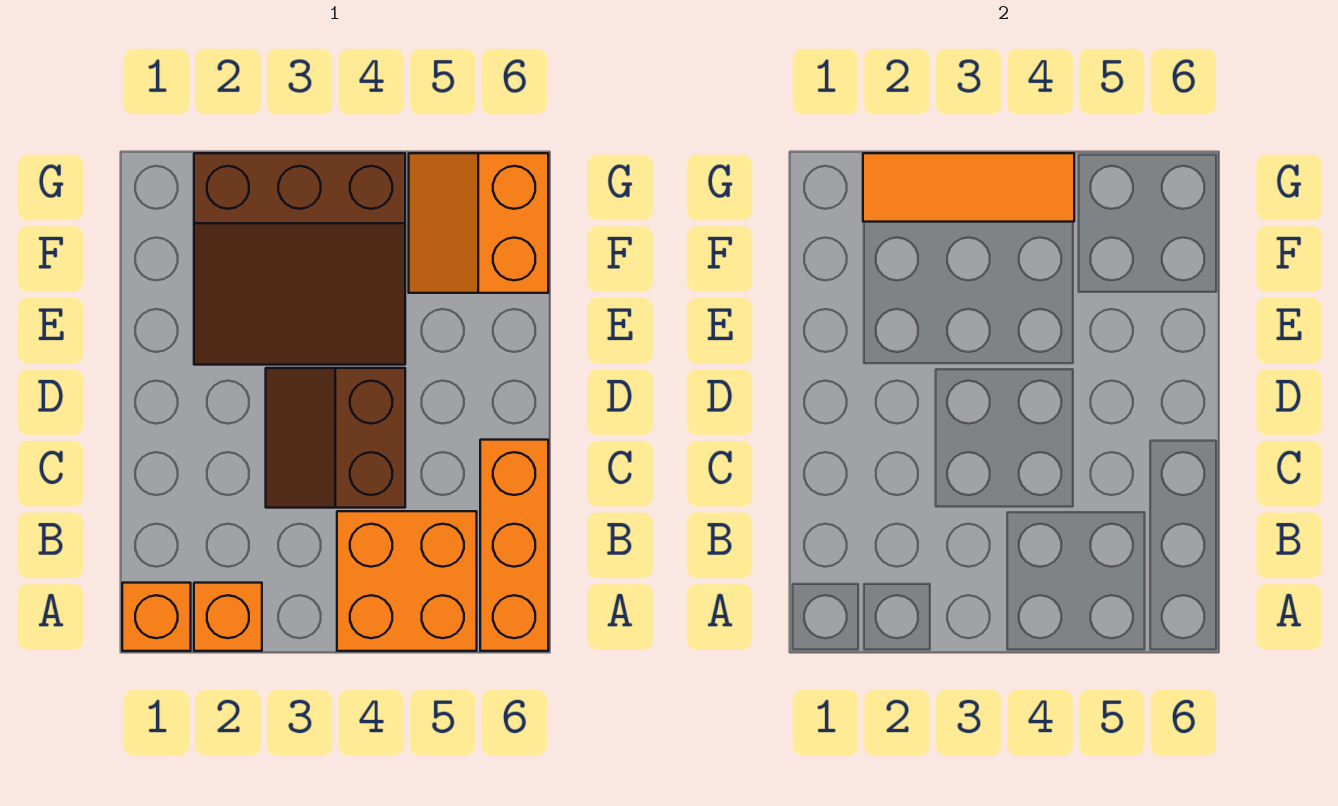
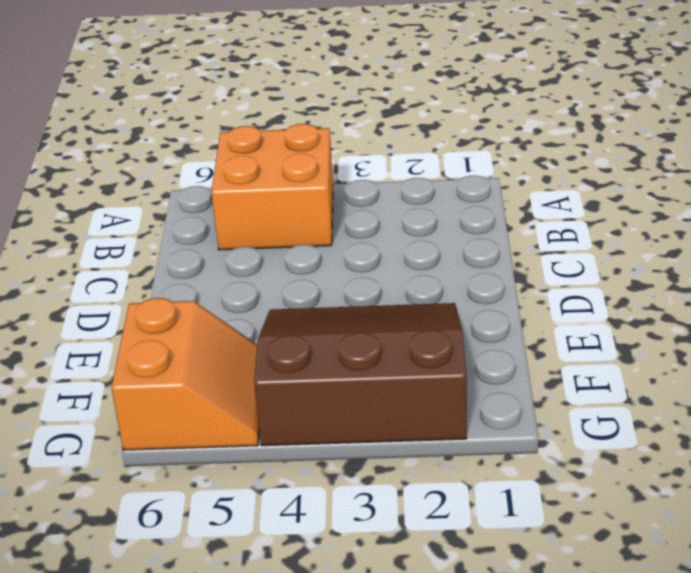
none -> orange brick A1 level 1
none -> orange brick A2 level 1

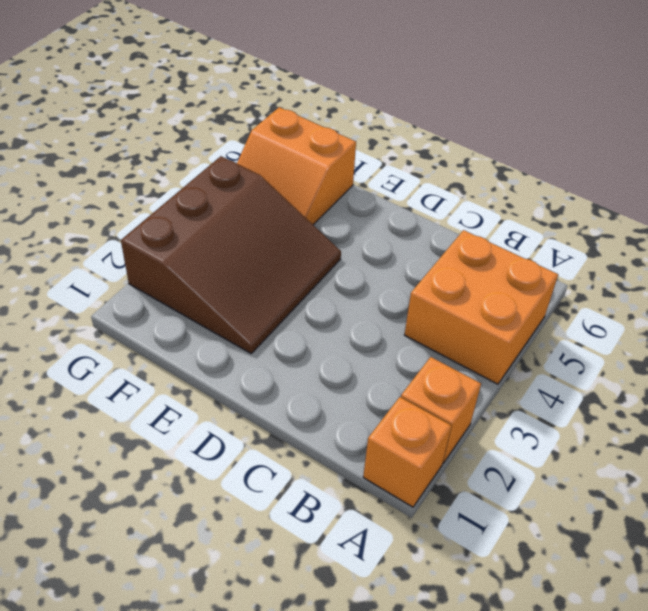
none -> orange brick A6:C6 level 1
none -> brown slope C3:D4 level 1 top 4

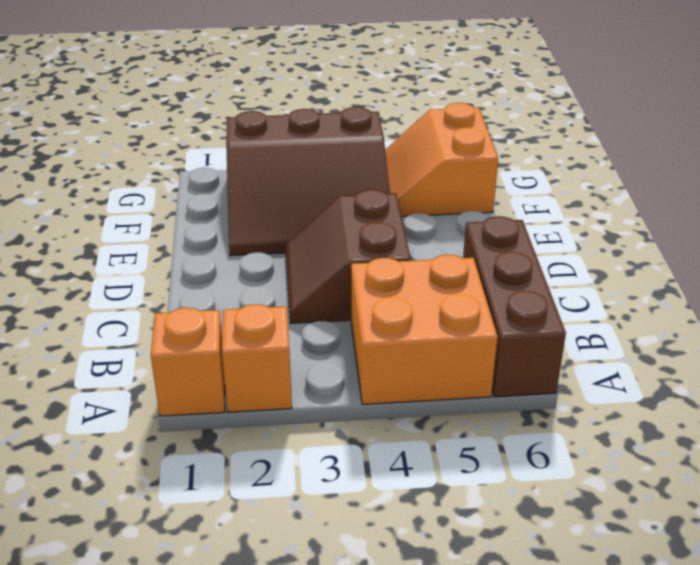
brown brick A6:C6 level 1 -> orange brick A6:C6 level 1
none -> orange tile G2:G4 level 2

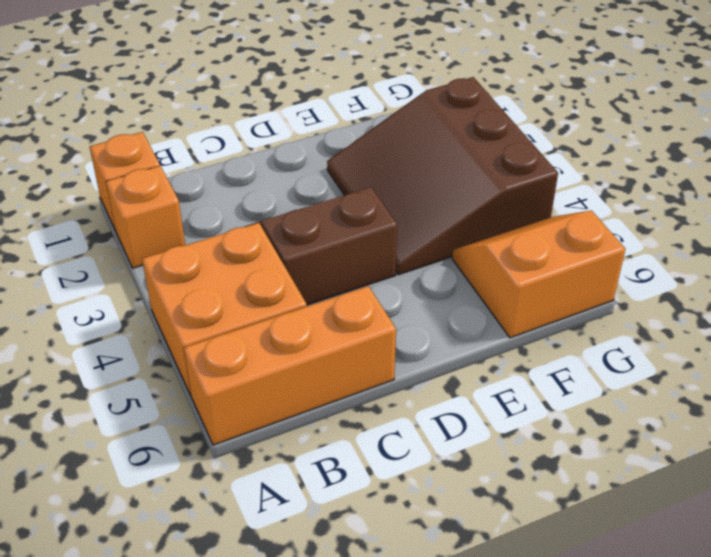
none -> orange tile G2:G4 level 2

